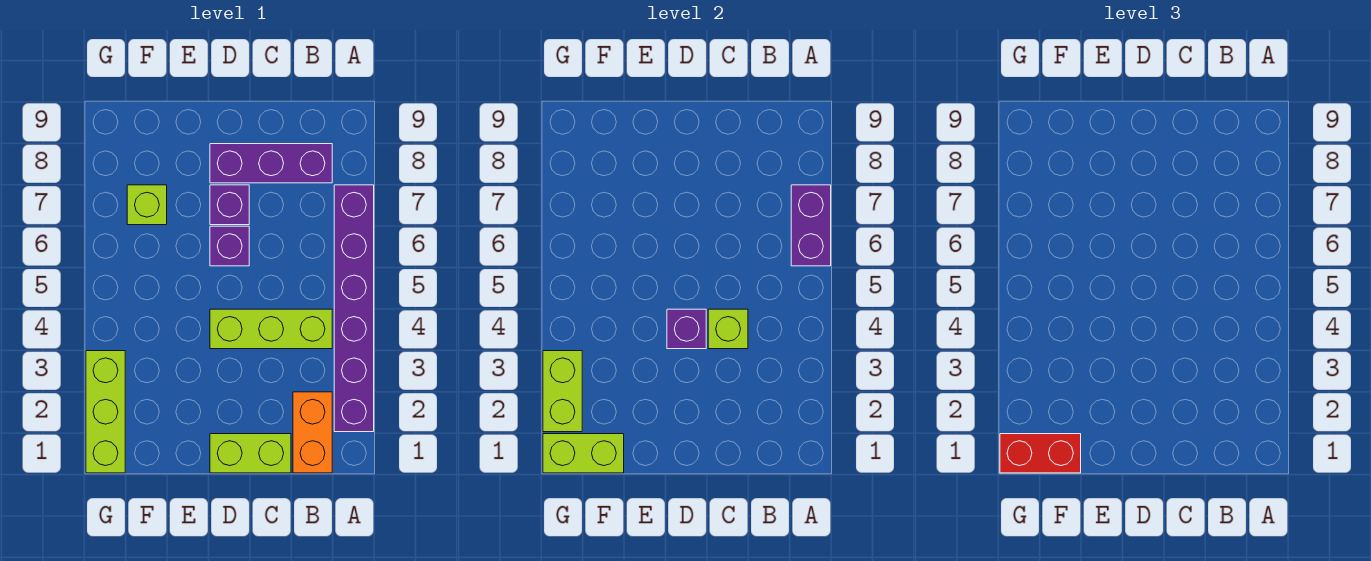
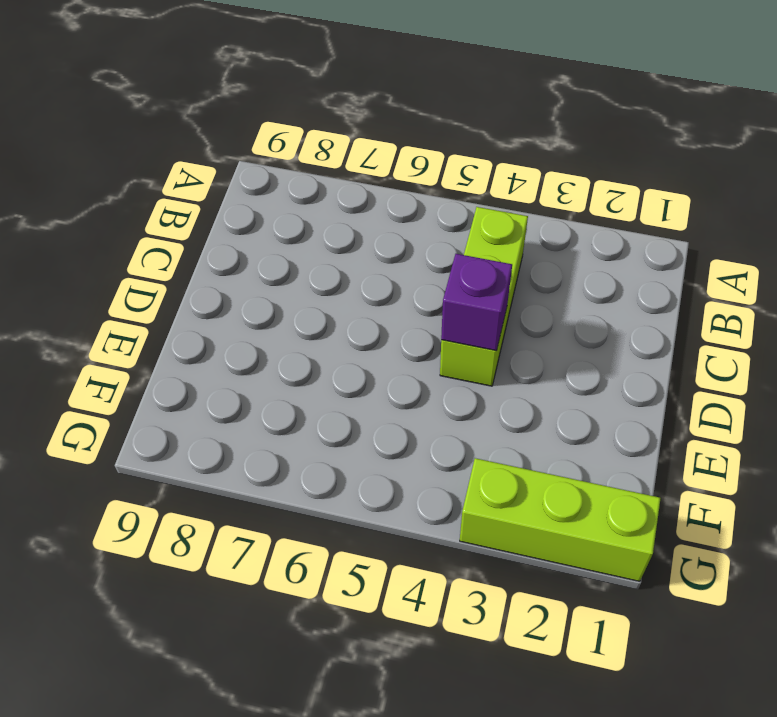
none -> purple brick A2:A7 level 1
none -> orange brick B1:B2 level 1
none -> purple brick B8:D8 level 1

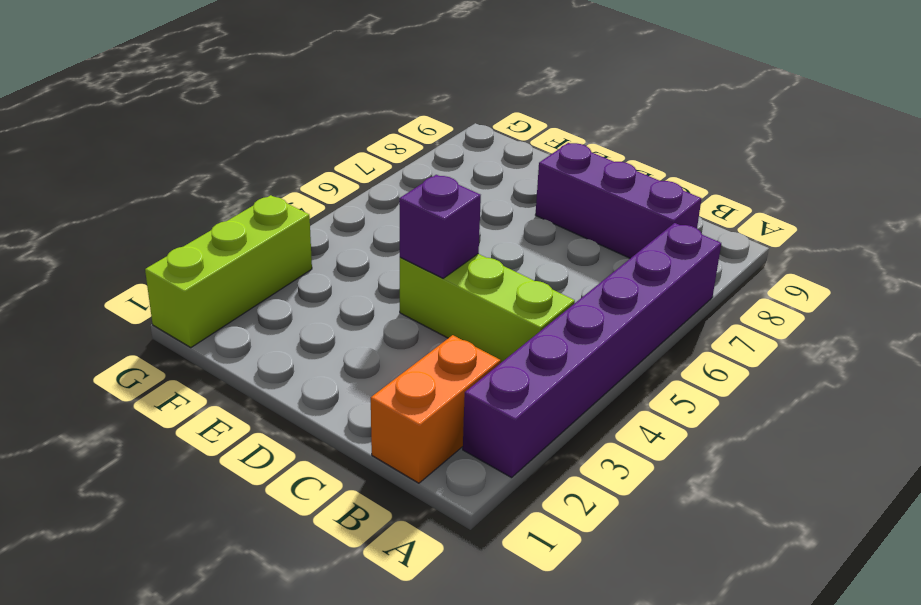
none -> lime brick C1:D1 level 1
none -> purple brick D6 level 1
none -> purple brick D7 level 1

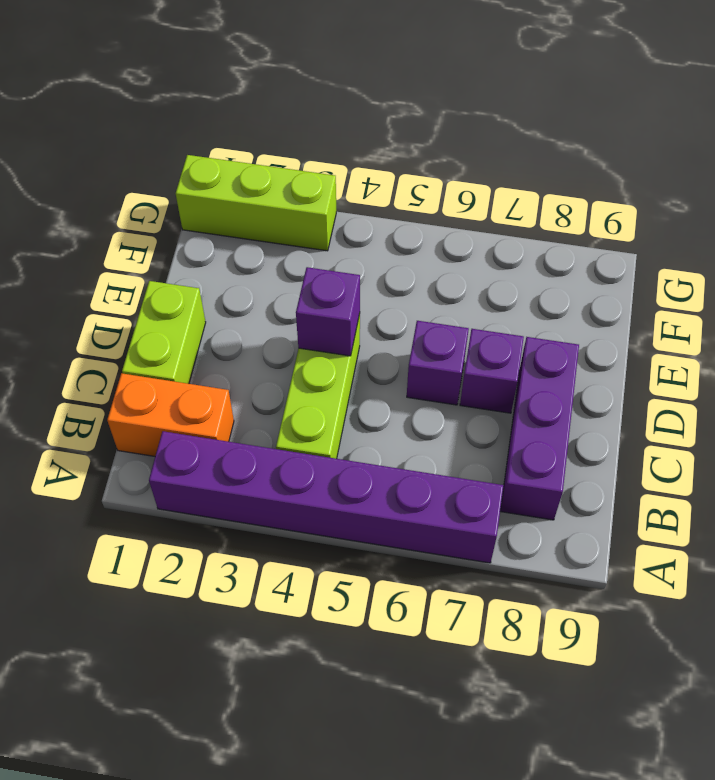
none -> lime brick F7 level 1
none -> purple brick A6:A7 level 2
none -> lime brick C4 level 2

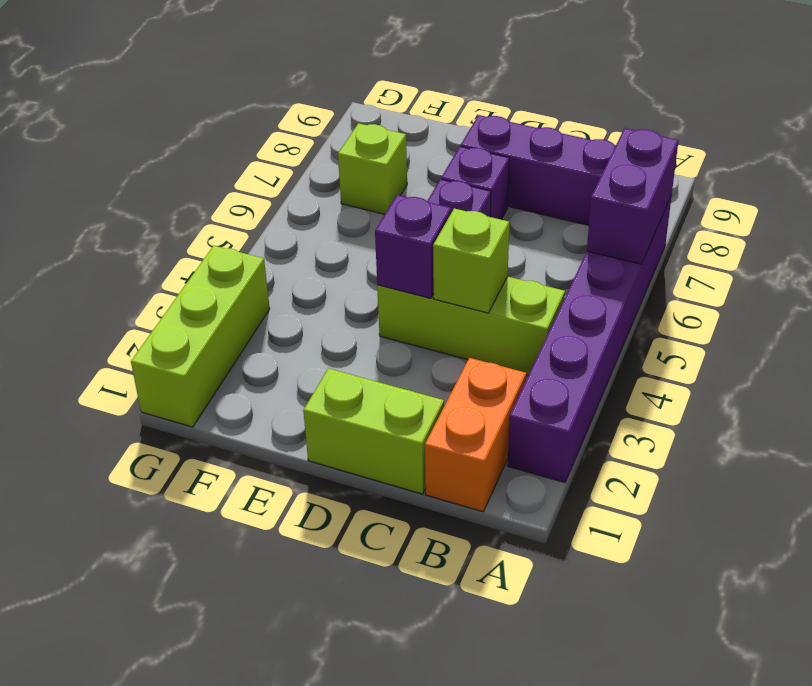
none -> lime brick F1:G1 level 2
none -> lime brick G2:G3 level 2
none -> red brick F1:G1 level 3

